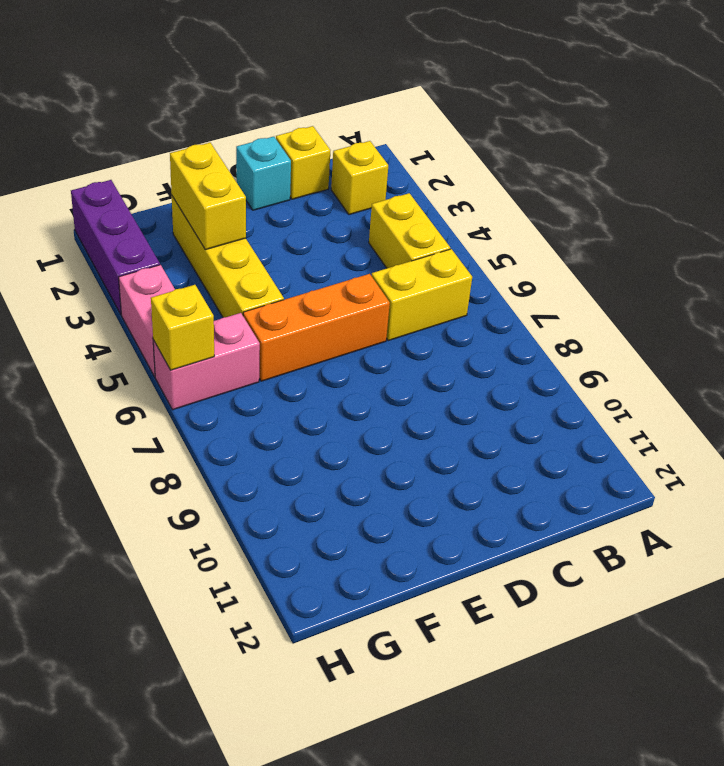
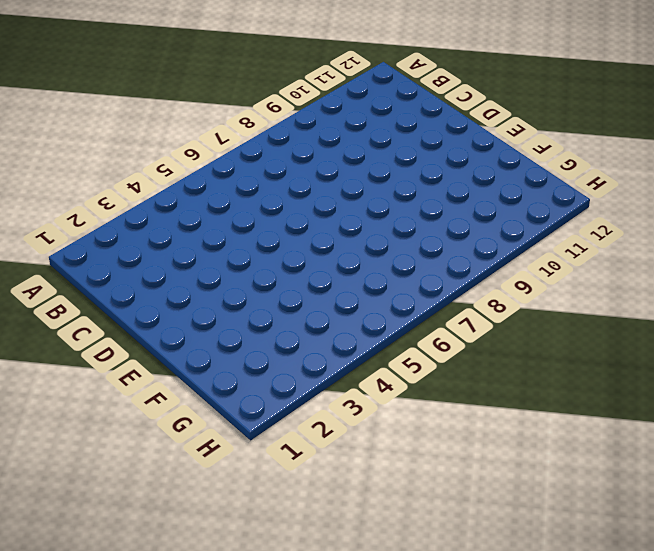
none -> yellow brick B2 level 1
none -> yellow brick B4:B5 level 1
none -> yellow brick B6:C6 level 1

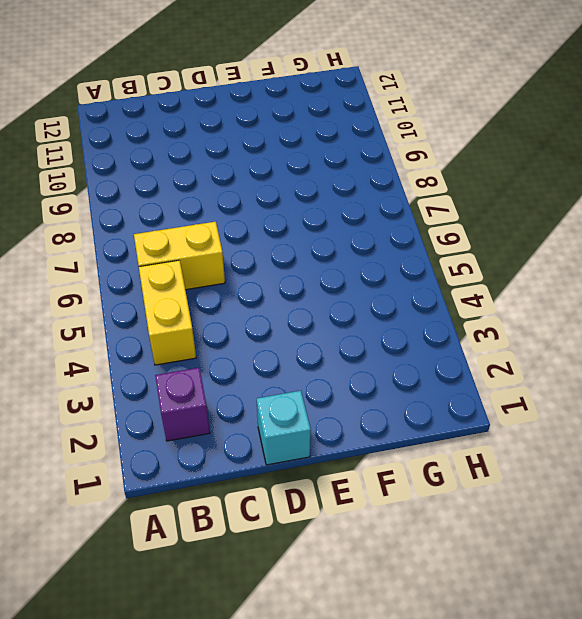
purple brick B2 level 1 -> yellow brick B2 level 1
none -> yellow brick C1 level 1
none -> orange brick D6:F6 level 1
none -> yellow brick F2:F5 level 1

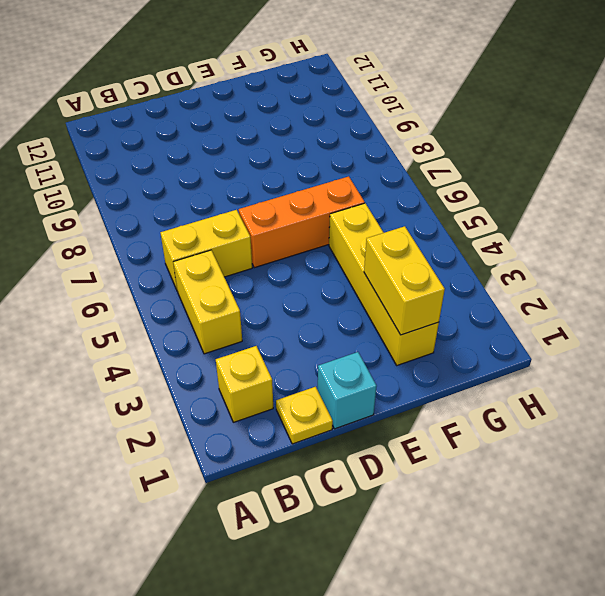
yellow plate C1 level 1 -> yellow brick C1 level 1
none -> pink brick G6:H6 level 1
none -> purple brick H1:H3 level 1
none -> pink brick H4:H5 level 1

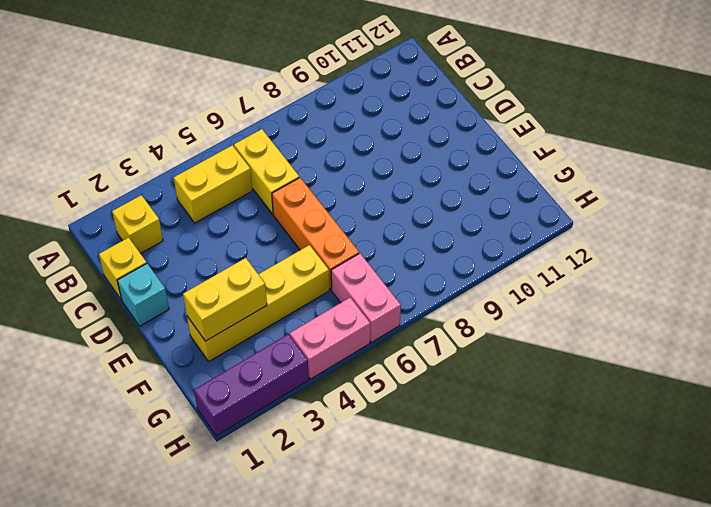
none -> yellow brick H6 level 2

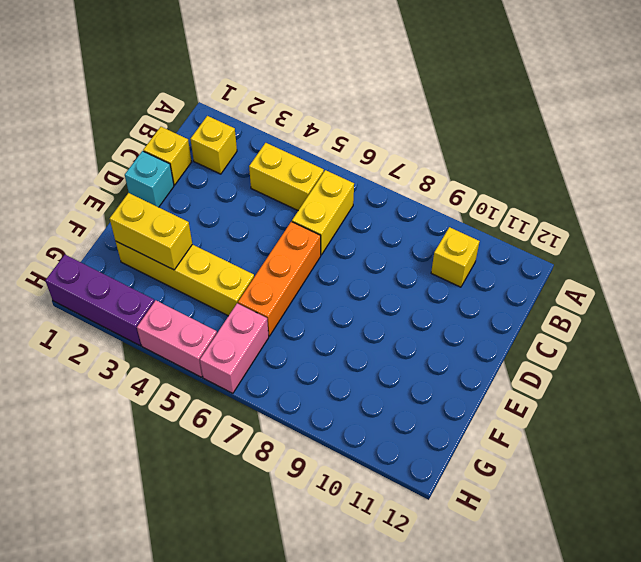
yellow brick B10 level 1 -> yellow brick H6 level 2

